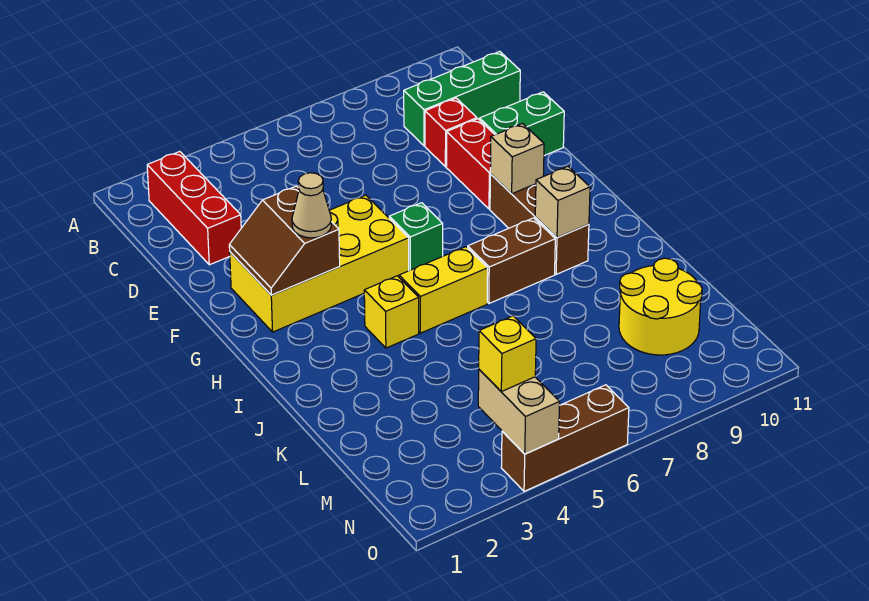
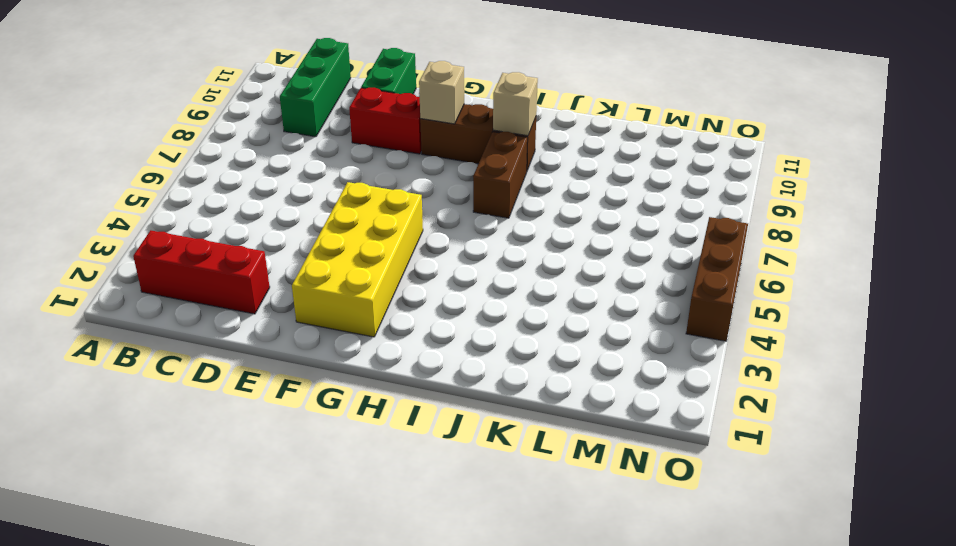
none -> red brick D9 level 1
none -> green brick G6 level 1
none -> yellow brick I4 level 1

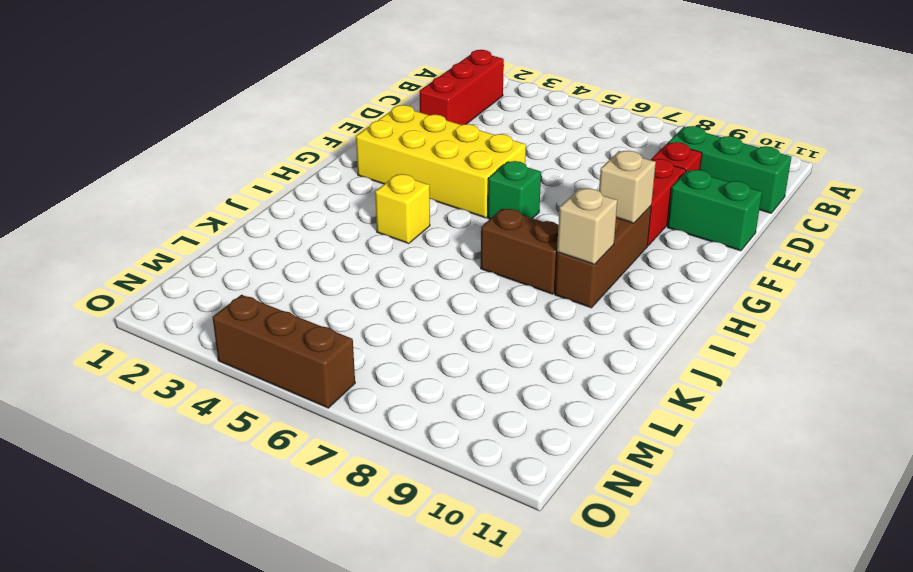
none -> yellow brick I5:I6 level 1
none -> yellow round brick L9:M10 level 1
none -> brown slope F2:G3 level 2 top 3

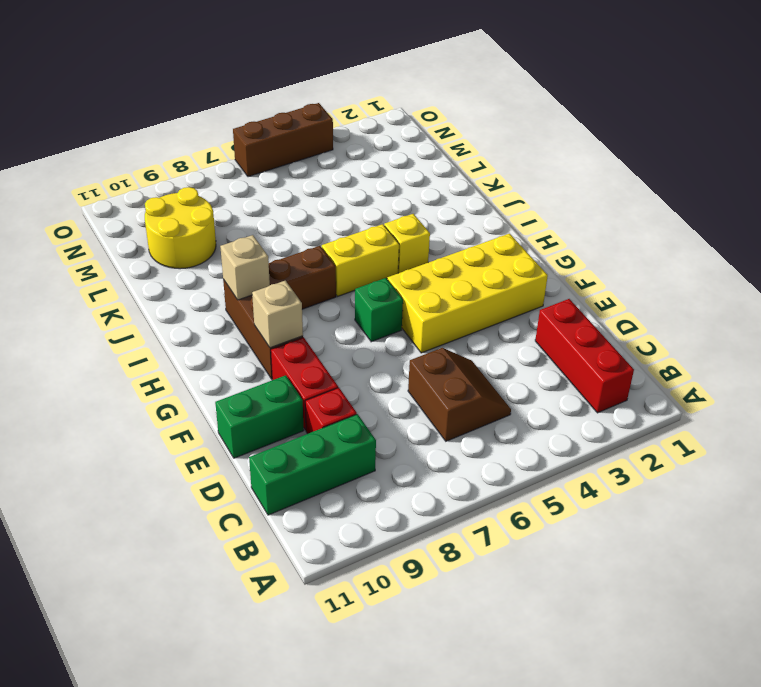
brown slope C5:D6 level 1 top 6 -> brown slope F2:G3 level 2 top 3
none -> tan brick N4:O4 level 2
none -> tan cone G3 level 3
none -> yellow brick N4 level 3

